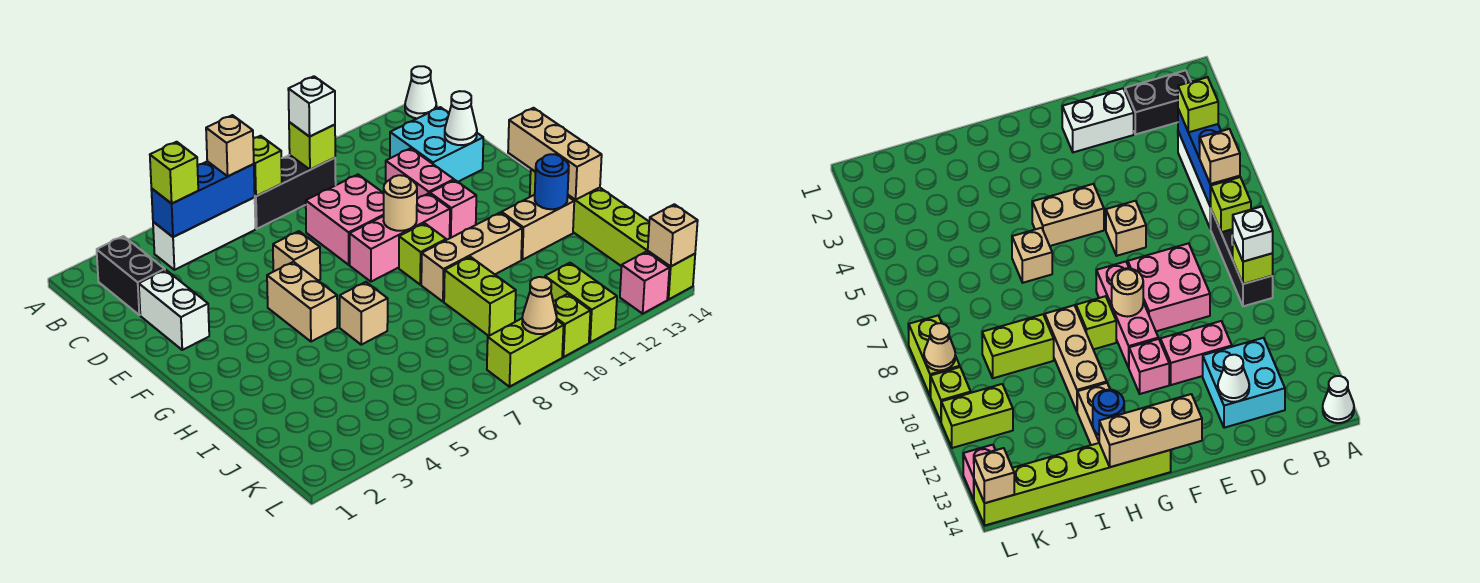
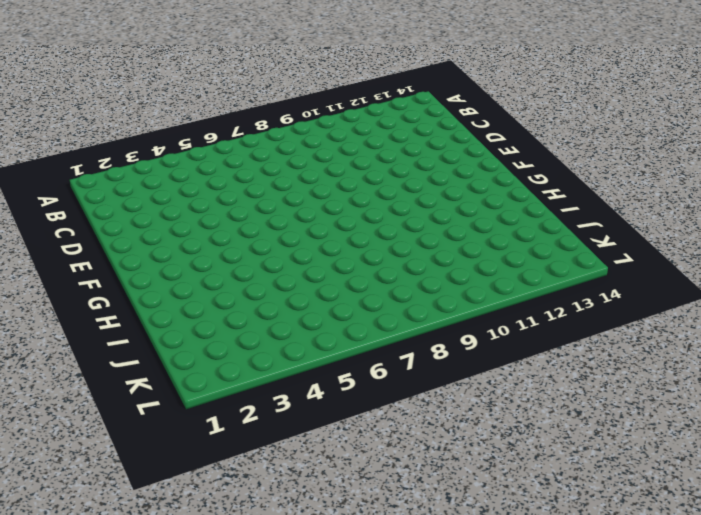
none -> white cone A14 level 1
none -> black brick B2:C2 level 1
none -> white brick B4:B6 level 1
none -> black brick B7:B9 level 1

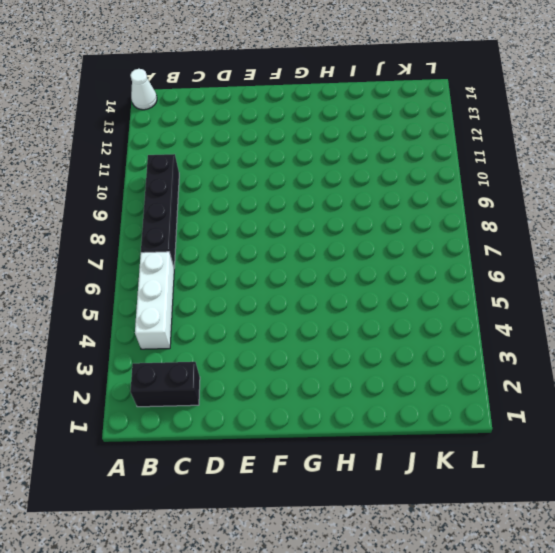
black brick B7:B10 level 1 -> black brick B7:B9 level 1
none -> cyan brick C12:D13 level 1
none -> white brick D2:E2 level 1
none -> pink brick D8:E9 level 1
none -> pink brick D11:E11 level 1

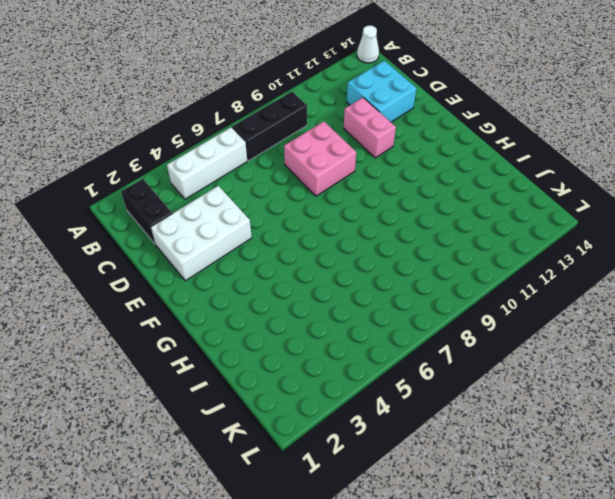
white brick D2:E4 level 1 -> white brick D2:E2 level 1
none -> tan brick E6 level 1
none -> tan brick F5:G5 level 1
none -> pink brick F8:F10 level 1
none -> pink brick F11 level 1

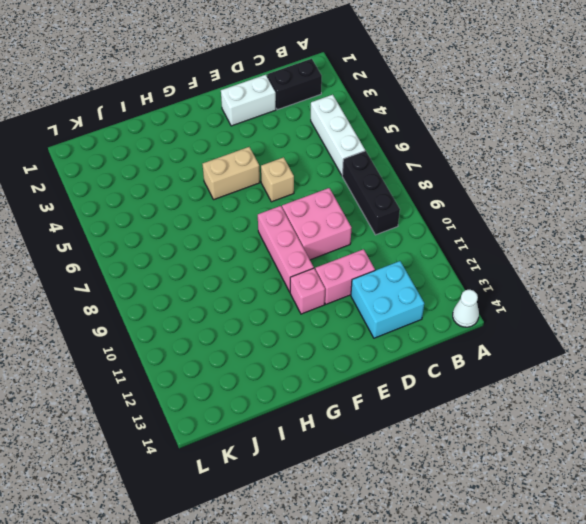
none -> lime brick G9 level 1
none -> lime brick G14:L14 level 1
none -> tan brick H6 level 1
none -> tan brick H9:H11 level 1

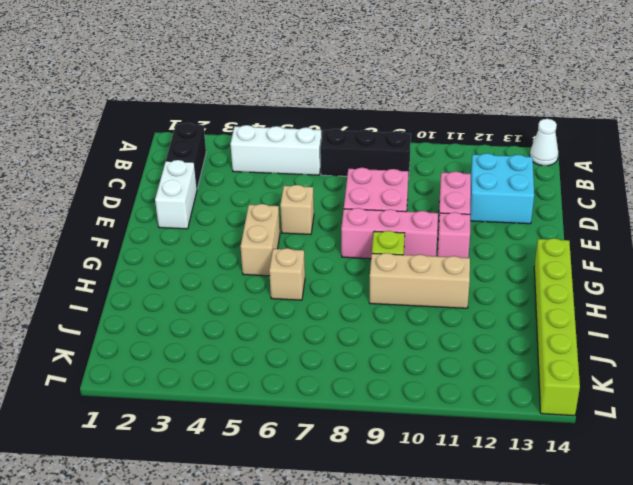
none -> tan brick H12:H13 level 1
none -> lime brick I9:J9 level 1
none -> lime brick K11:L11 level 1
none -> lime brick L8:L9 level 1

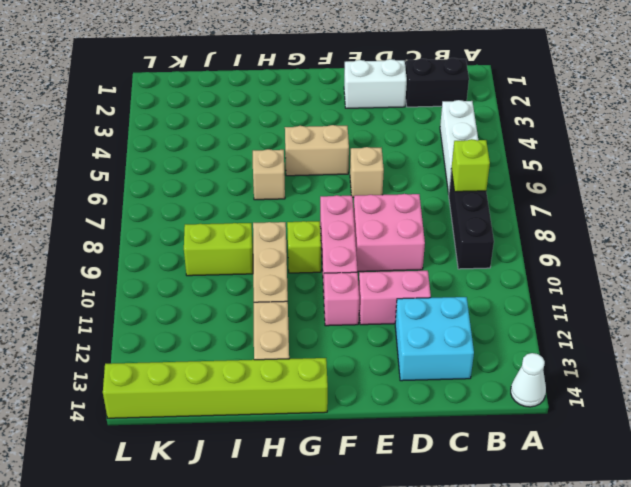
none -> lime brick K11:L11 level 1
none -> lime brick L8:L9 level 1
none -> lime brick L10 level 1
none -> pink brick L13 level 1

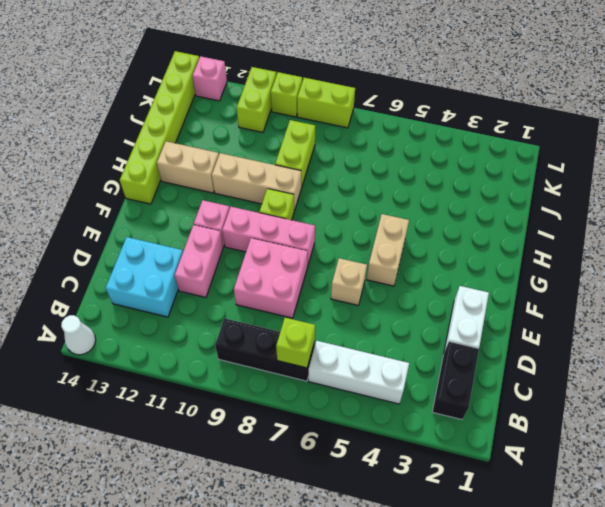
none -> tan brick H6 level 1
none -> blue brick B4:B6 level 2
none -> lime brick B9 level 2
none -> white cone D13 level 2

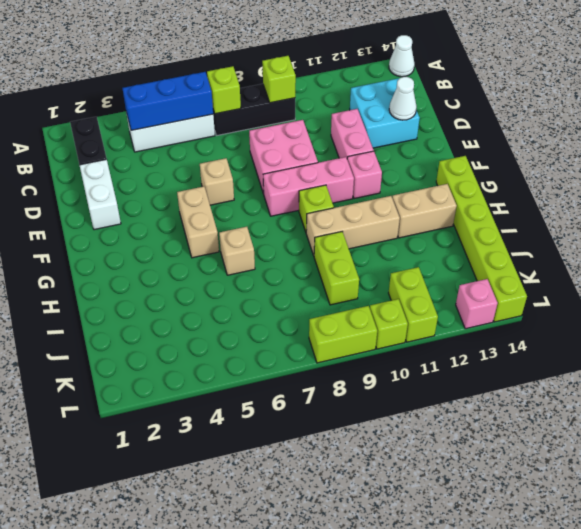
none -> tan round brick F9 level 2
none -> tan brick F14:H14 level 2
none -> blue round brick H13 level 2
none -> tan cone L9 level 2

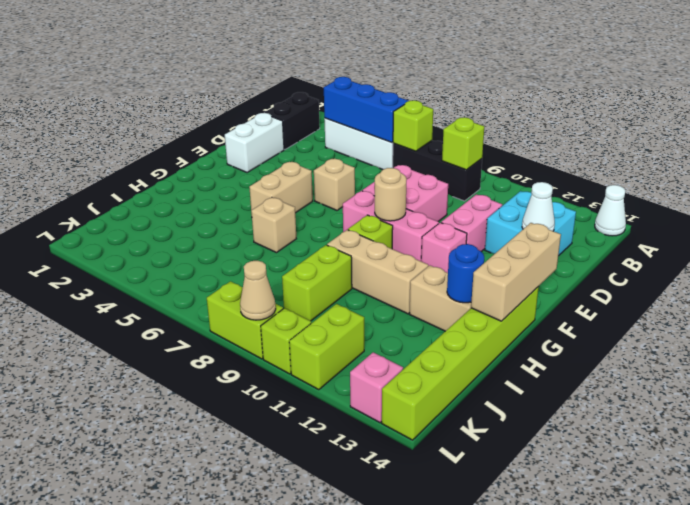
none -> tan brick L14 level 2
none -> lime brick B4 level 3
none -> tan brick B6 level 3
none -> white brick B9 level 3

